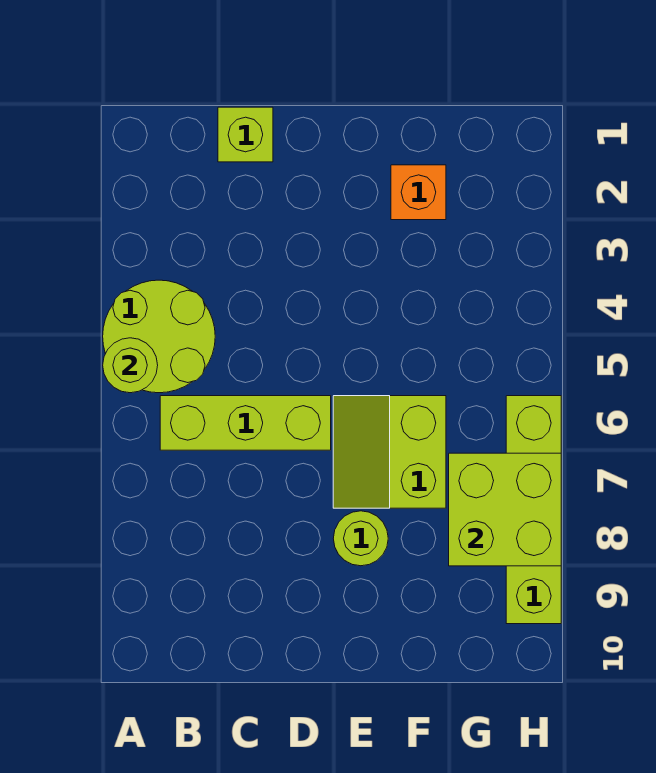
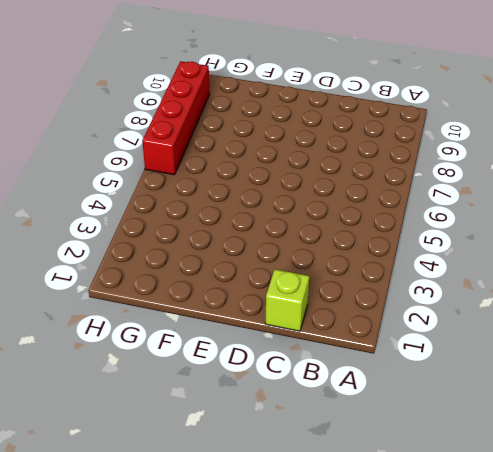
red brick H6:H9 level 1 -> lime brick H6:H9 level 1
none -> lime round brick A4:B5 level 1
none -> lime brick B6:D6 level 1

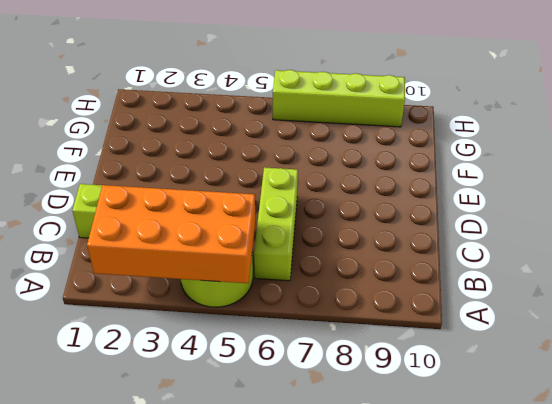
orange brick A2:B5 level 2 -> lime round brick A5 level 2
none -> lime slope E6:F7 level 1 top F
none -> lime round brick E8 level 1

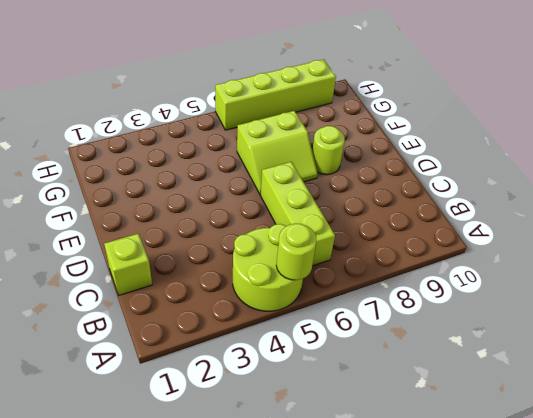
none -> orange brick F2 level 1
none -> lime brick G7:H8 level 2

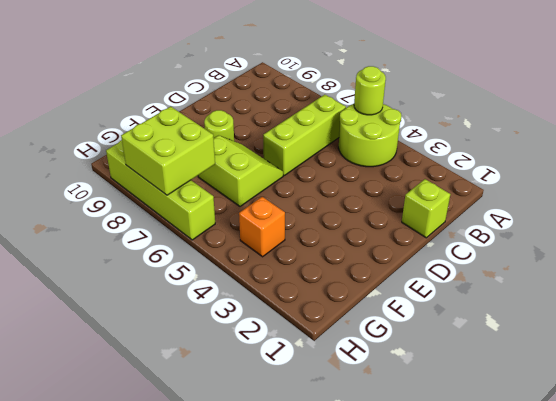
orange brick G4 level 1 -> orange brick F2 level 1

